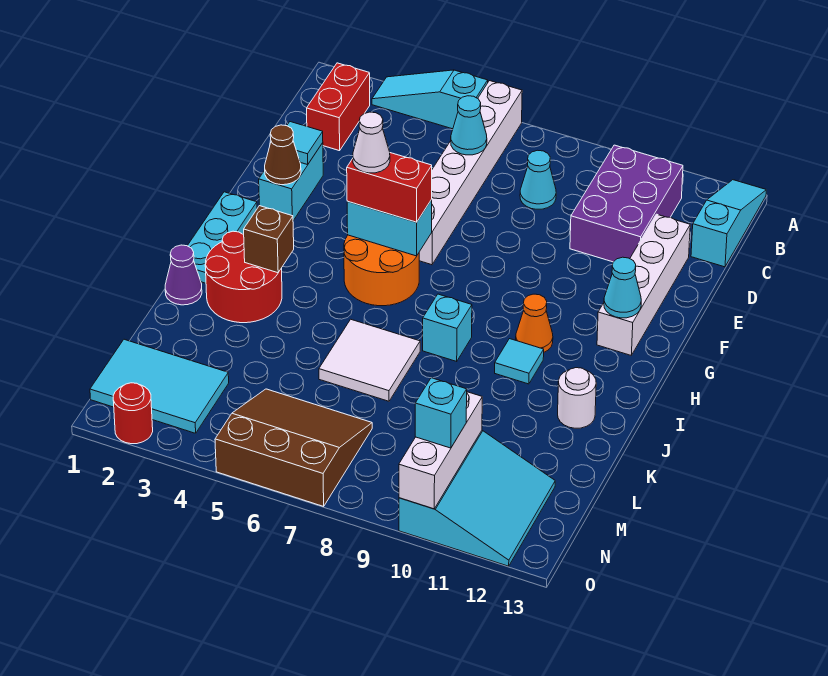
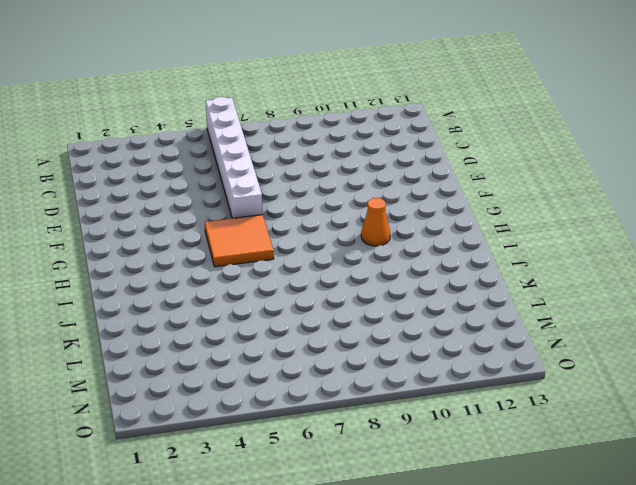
orange tile G5:H6 level 1 -> orange round brick G5:H6 level 1
none -> cyan slope A3:A5 level 1 top 5
none -> cyan slope A13:C13 level 1 top C
none -> red brick B2:C2 level 1
none -> purple brick B10:D11 level 1

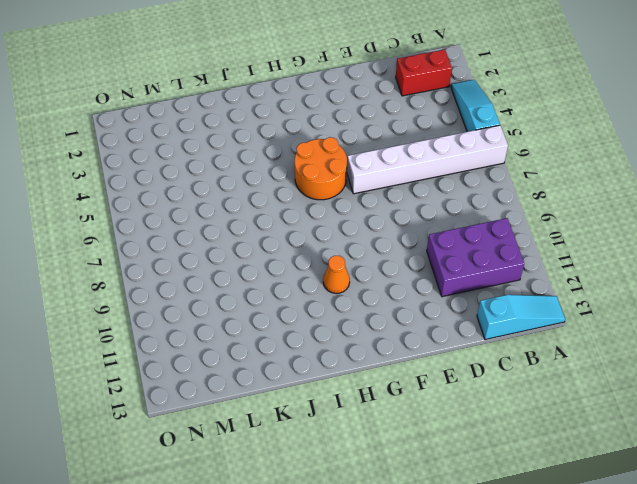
none -> cyan cone C8 level 1
none -> white brick D12:G12 level 1
none -> cyan brick E2:F2 level 1
none -> cyan plate G1:I1 level 1

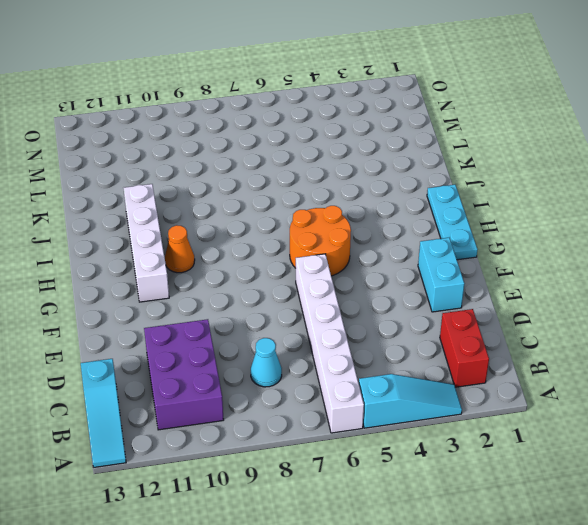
white brick G11:J11 level 1 -> white brick D12:G12 level 1
none -> red round brick I2:J3 level 1
none -> cyan brick I8 level 1
none -> cyan tile I10 level 1
none -> purple cone J1 level 1

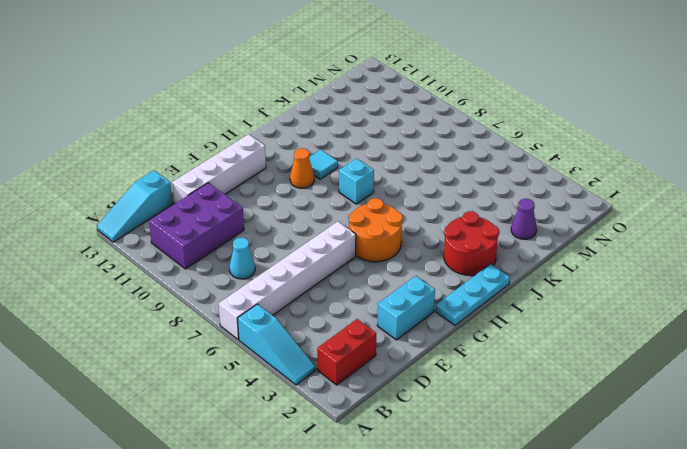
purple cone L2 level 1 -> purple cone J1 level 1
none -> white tile J6:K7 level 1
none -> white round brick J12 level 1
none -> cyan tile M1:N3 level 1
none -> brown slope M5:O7 level 1 top O

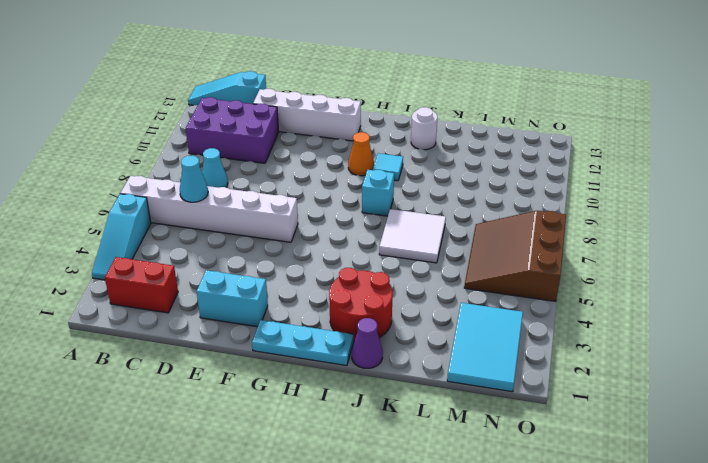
none -> orange round brick G5:H6 level 1
none -> cyan slope M10:O12 level 1 top 10
none -> red round brick O2 level 1
none -> cyan tile E2 level 2

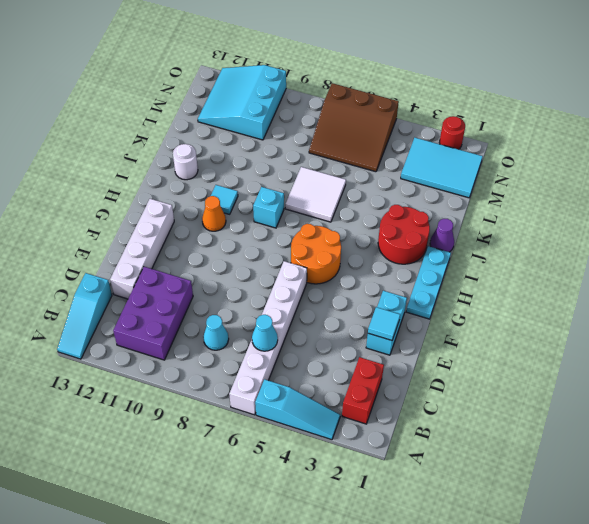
none -> brown cone F2 level 2
none -> cyan brick G5:G6 level 2
none -> cyan cone G12 level 2
none -> brown brick I3 level 2

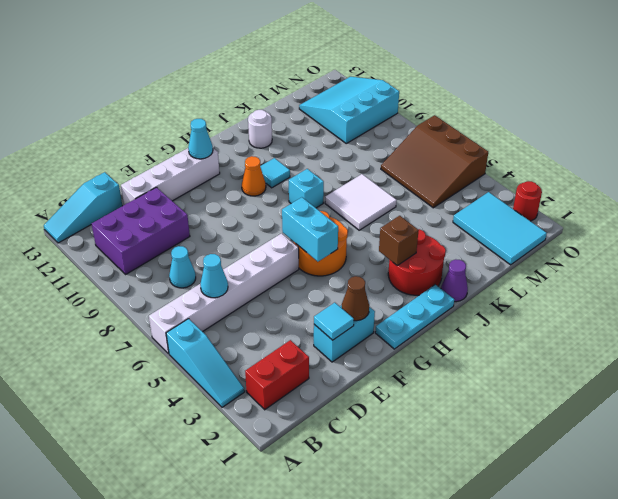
none -> white brick M10:O10 level 2
none -> red brick G5:G6 level 3
none -> cyan brick N10 level 3
none -> white cone G5 level 4

